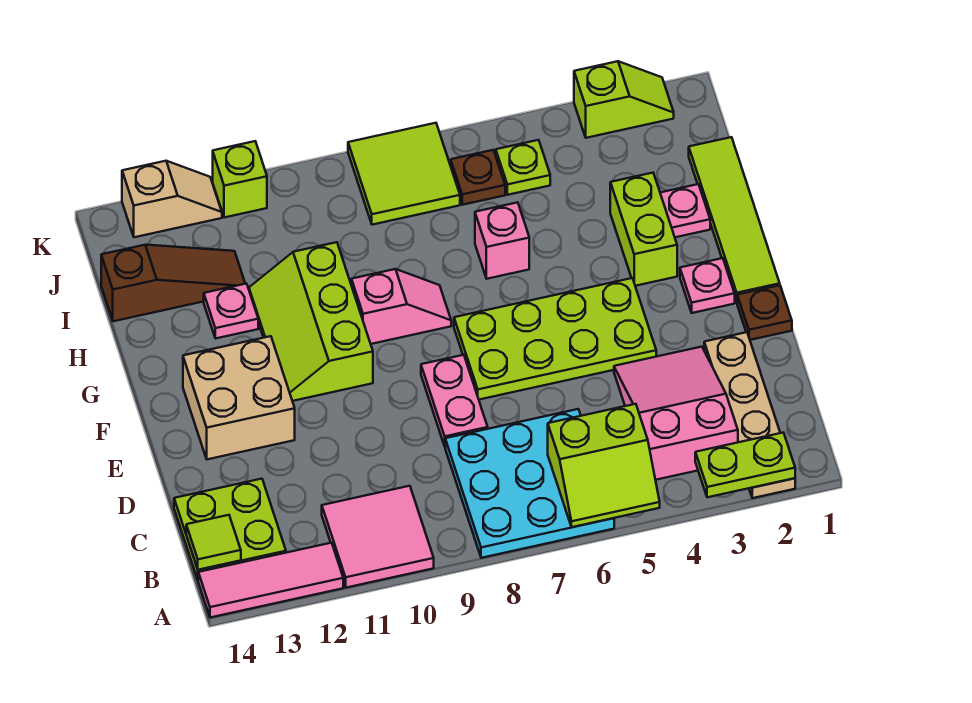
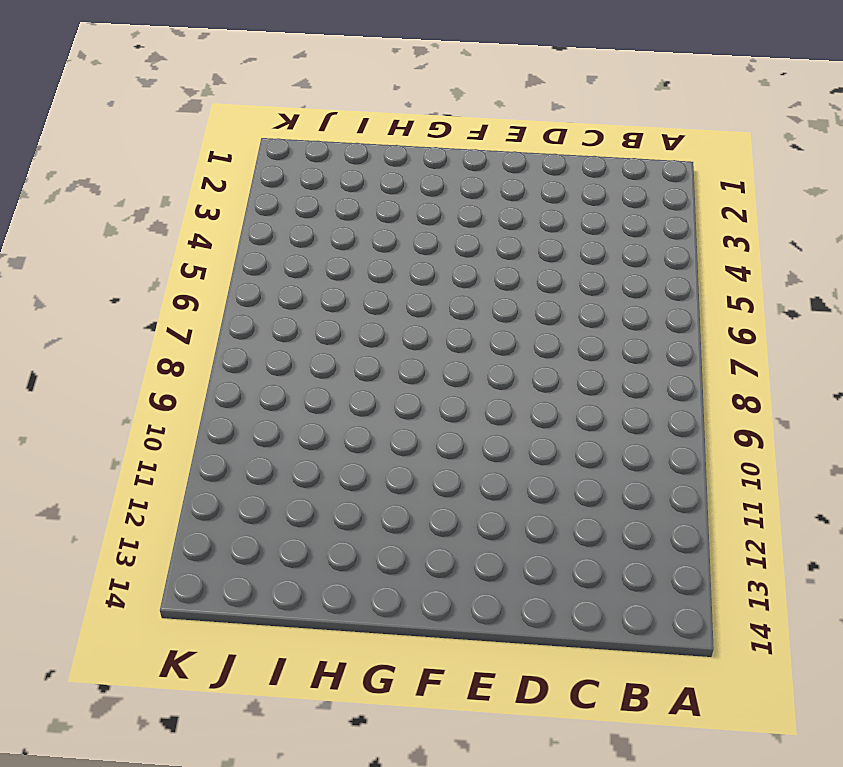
none -> tan plate A2:D2 level 1
none -> cyan plate A6:C8 level 1
none -> pink tile A10:B11 level 1

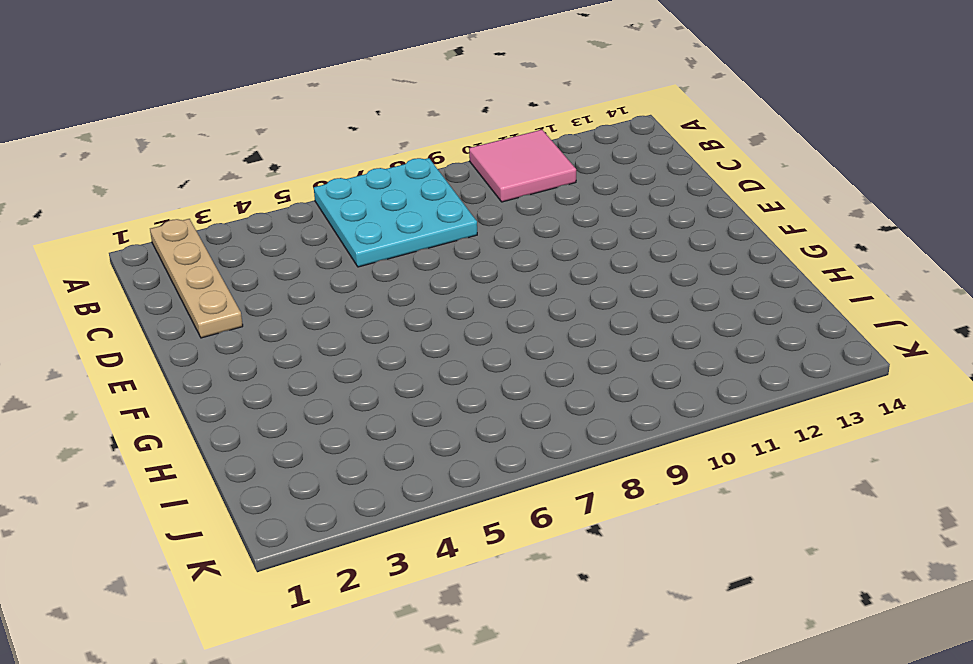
none -> pink tile A12:A14 level 1
none -> pink slope B3:D4 level 1 top B
none -> lime plate B13:C14 level 1

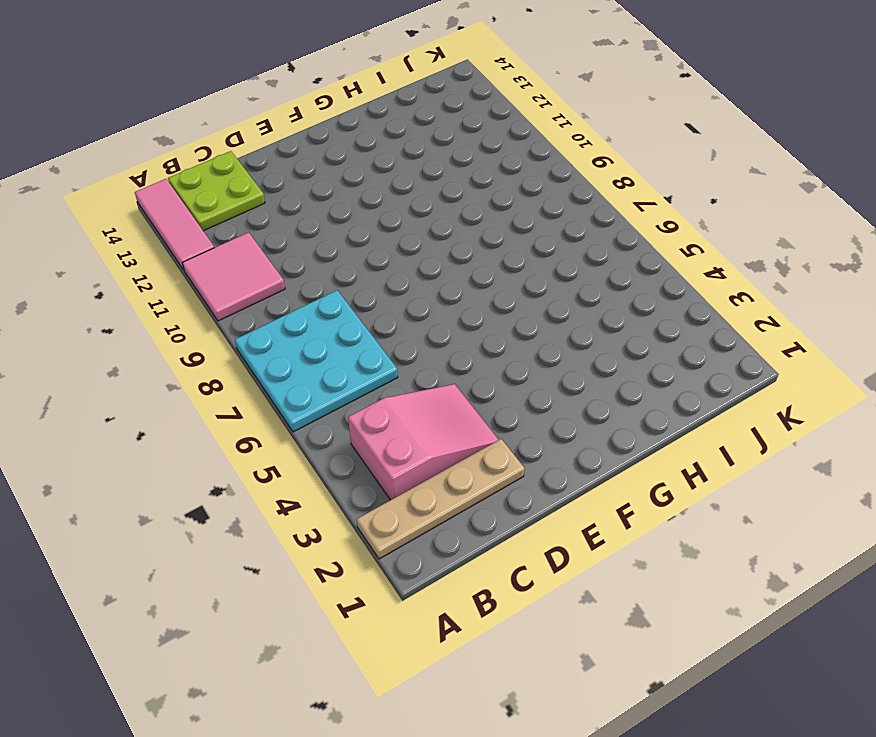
none -> pink plate D8:E8 level 1
none -> brown plate E1 level 1
none -> lime plate E4:F7 level 1

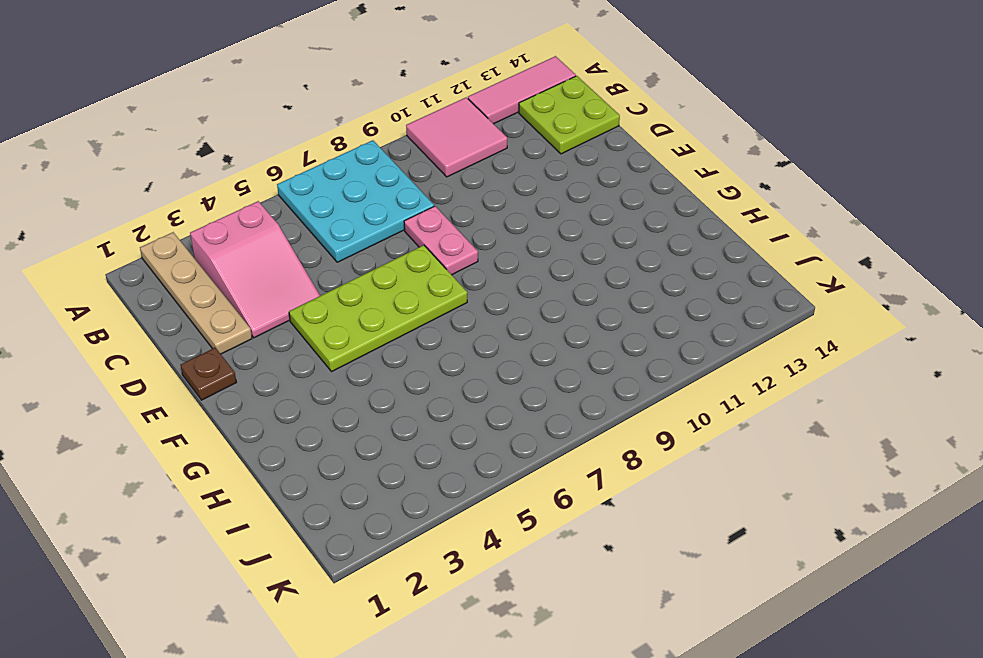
none -> tan brick E12:F13 level 1
none -> lime tile F1:I1 level 1
none -> pink plate F2 level 1

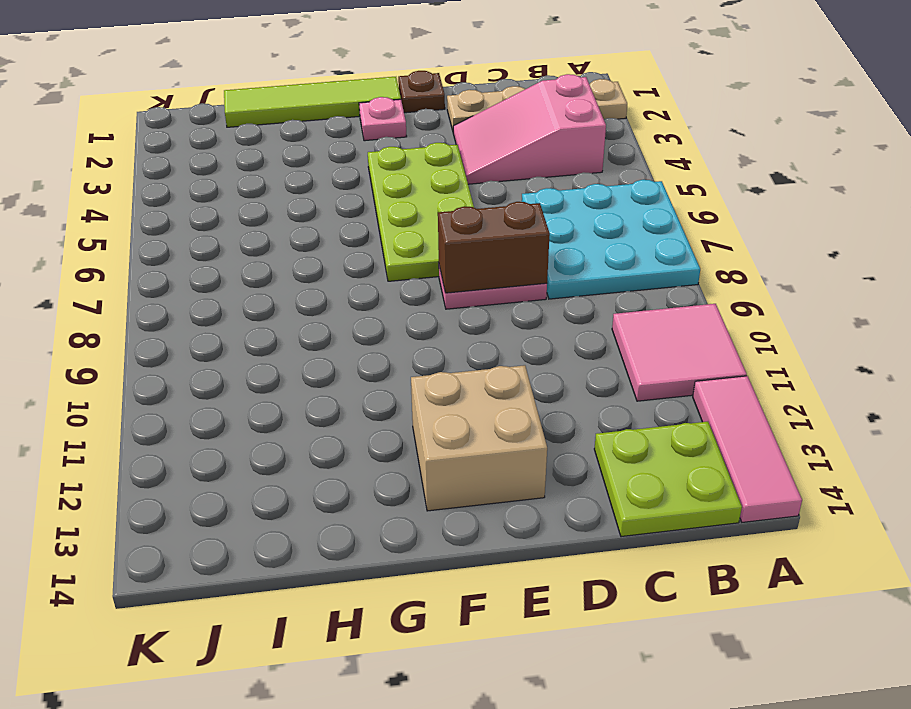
brown brick D8:E8 level 2 -> none
none -> lime slope F10:H11 level 1 top 10
none -> lime brick G3:H3 level 1
none -> pink slope G8:G9 level 1 top 9

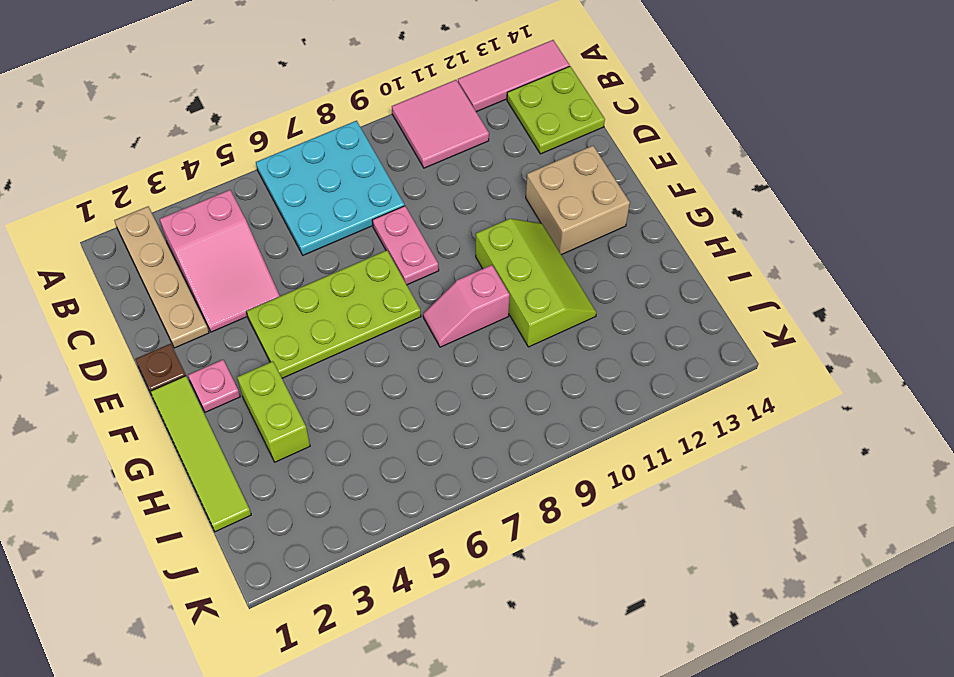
none -> pink plate H2 level 1
none -> pink brick H6 level 1
none -> pink plate H12 level 1

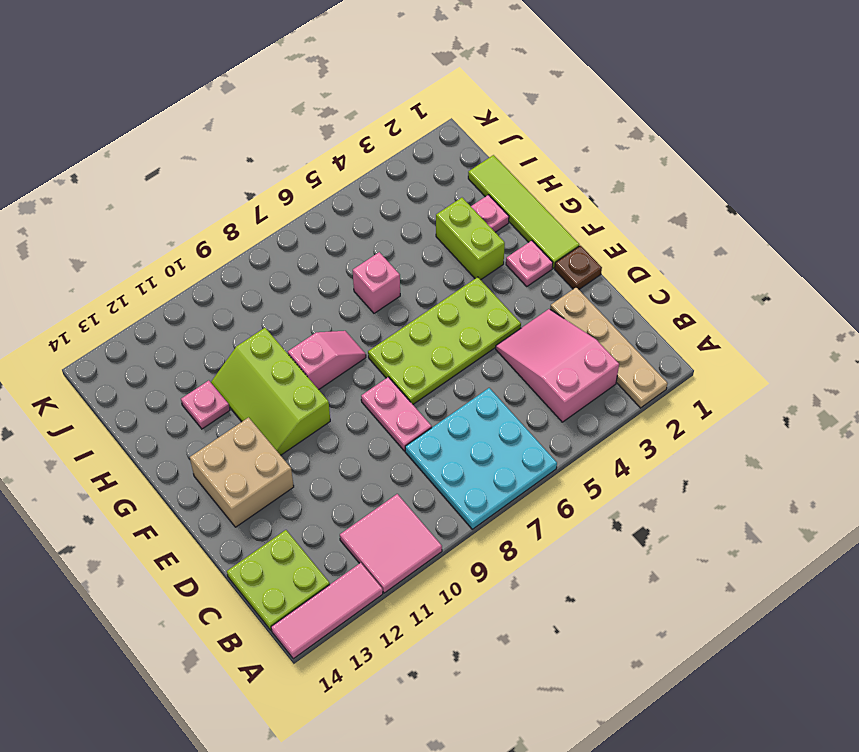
none -> brown slope I12:I14 level 1 top 14
none -> lime plate J5 level 1
none -> brown plate J6 level 1

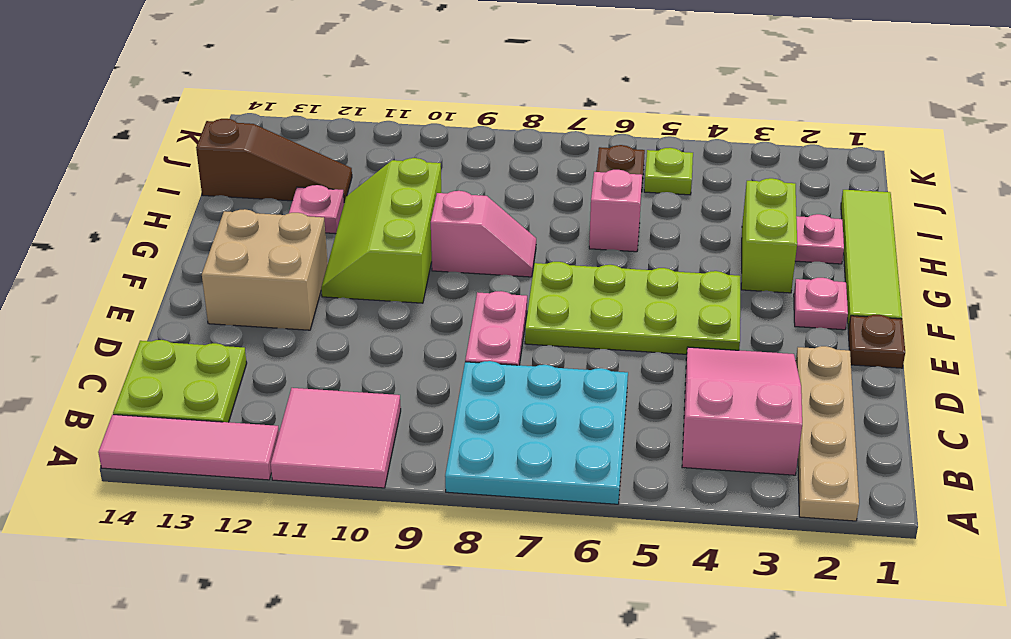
none -> lime tile J7:K8 level 1
none -> lime slope K2:K3 level 1 top 3
none -> lime brick K11 level 1

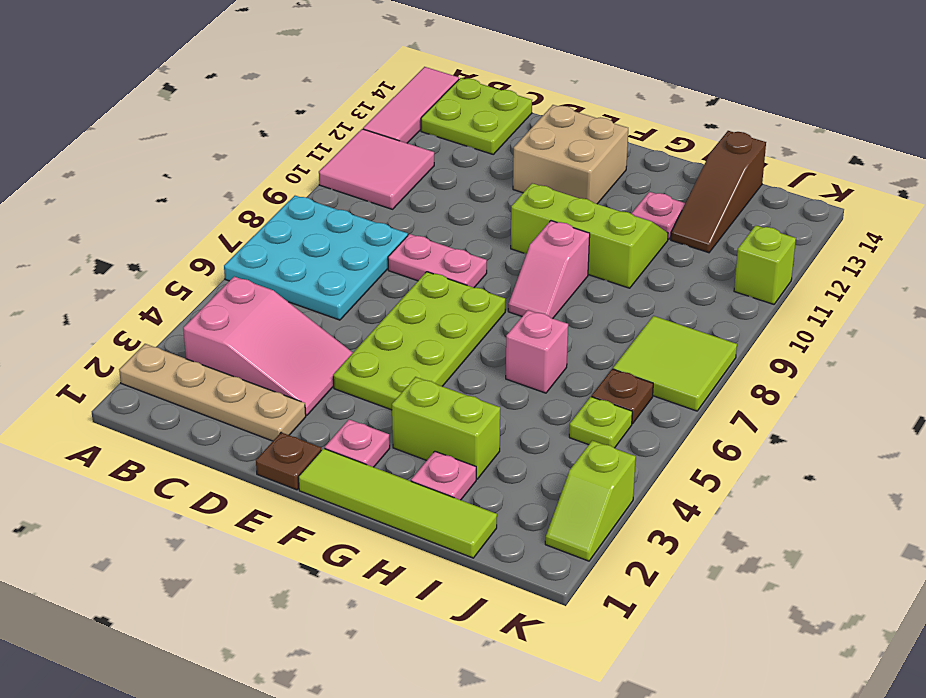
none -> tan slope K12:K13 level 1 top 13
none -> lime plate A2:A3 level 2
none -> lime slope A5:B6 level 2 top B

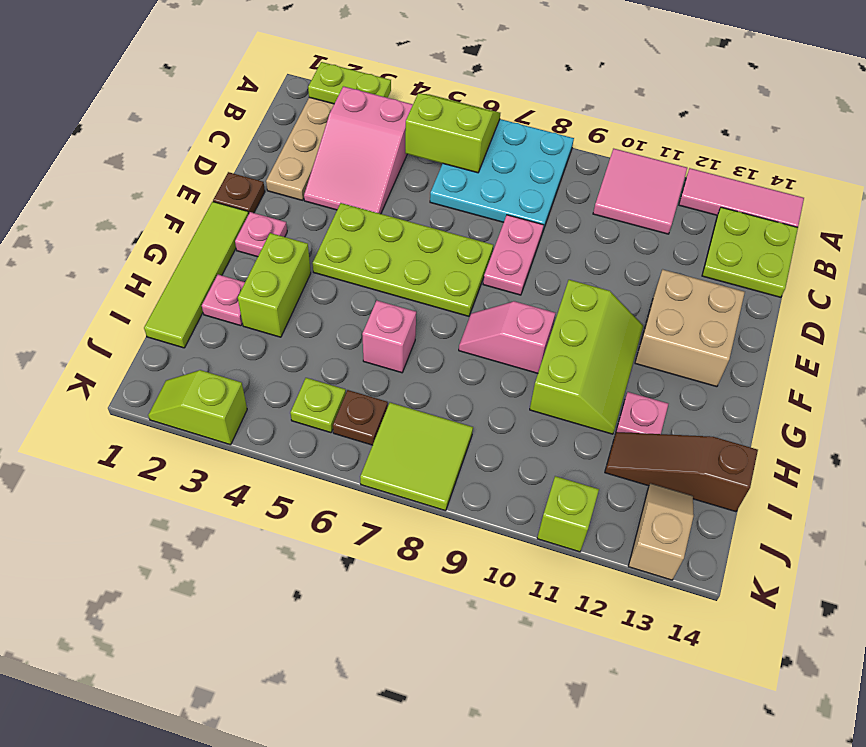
tan slope J13:K13 level 1 top K -> tan slope K12:K13 level 1 top 13
none -> lime tile B14 level 2

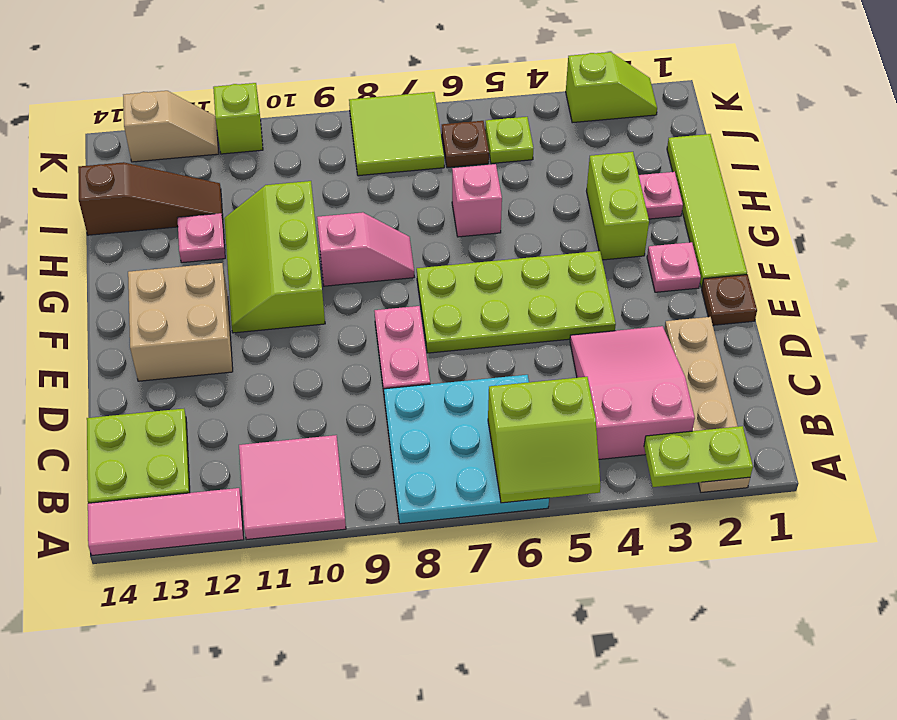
none -> lime tile B14 level 2

